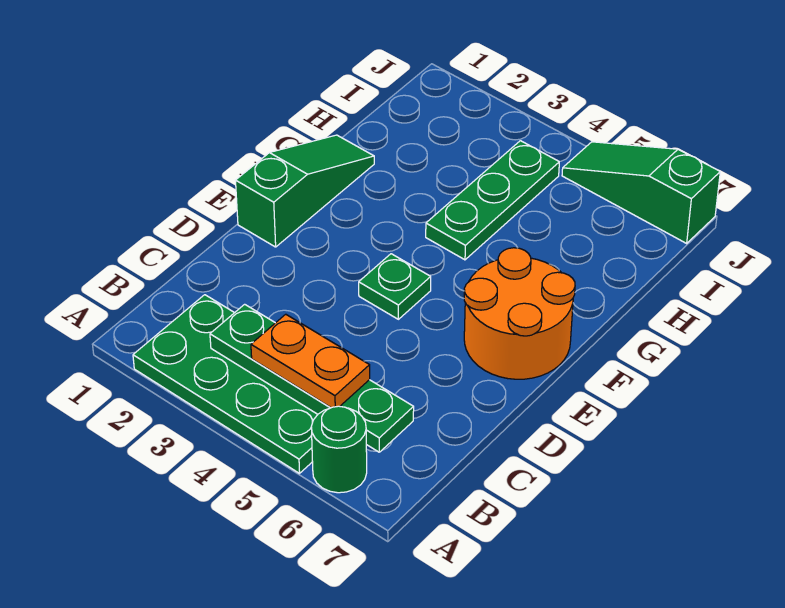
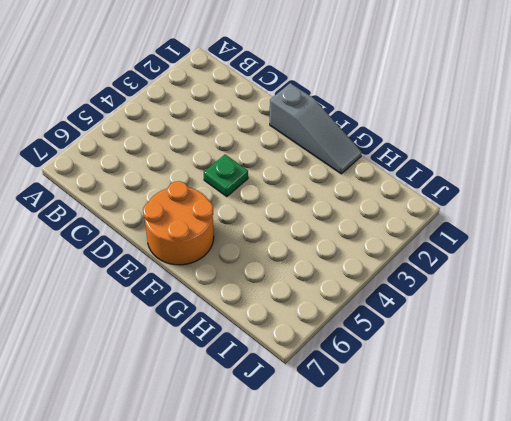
grey slope E1:G1 level 1 top E -> green slope E1:G1 level 1 top E
none -> green plate A2:B5 level 1
none -> green round brick A6 level 1

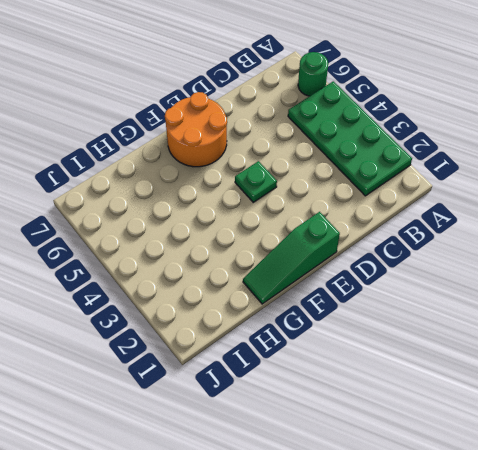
none -> green plate G4:I4 level 1
none -> green slope J5:J7 level 1 top 7

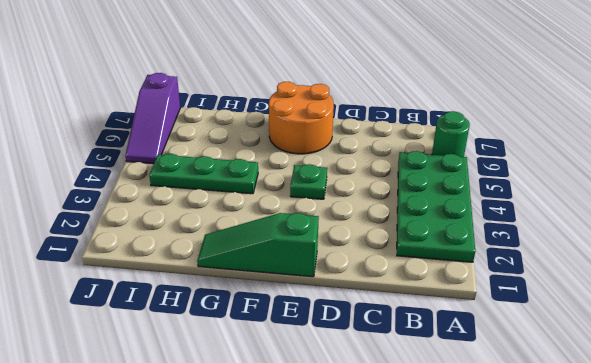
purple slope J5:J7 level 1 top 7 -> green slope J5:J7 level 1 top 7
none -> green plate B3:B6 level 2
none -> orange plate B4:B5 level 3

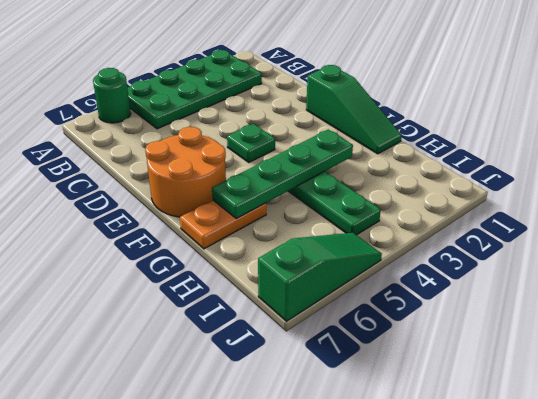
green plate G3:G6 level 2 -> green plate B3:B6 level 2
orange plate G6:G7 level 1 -> orange plate B4:B5 level 3

